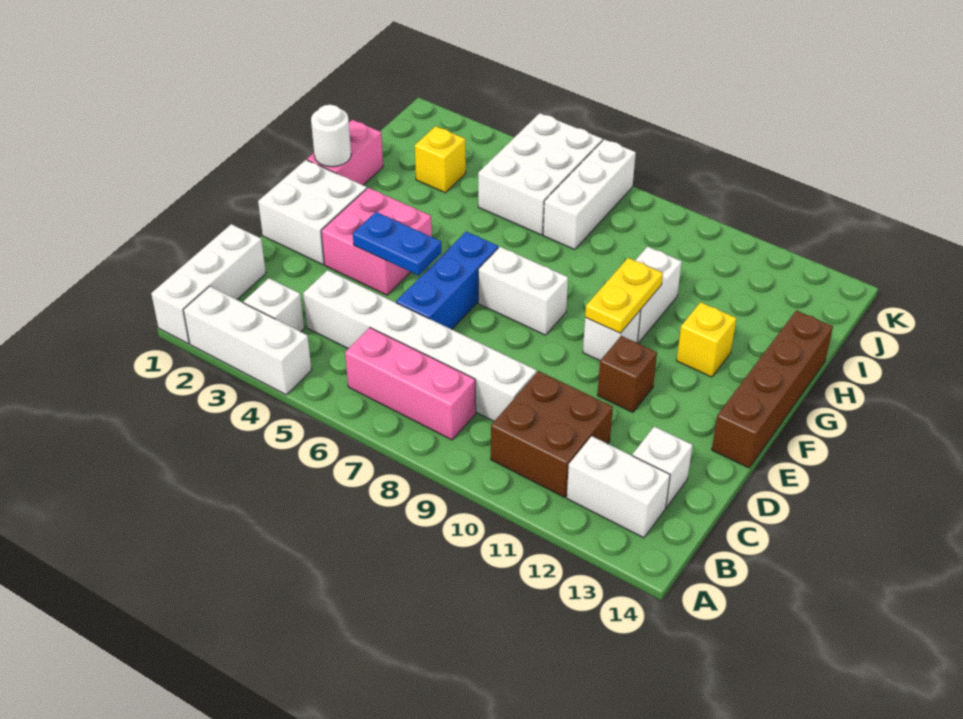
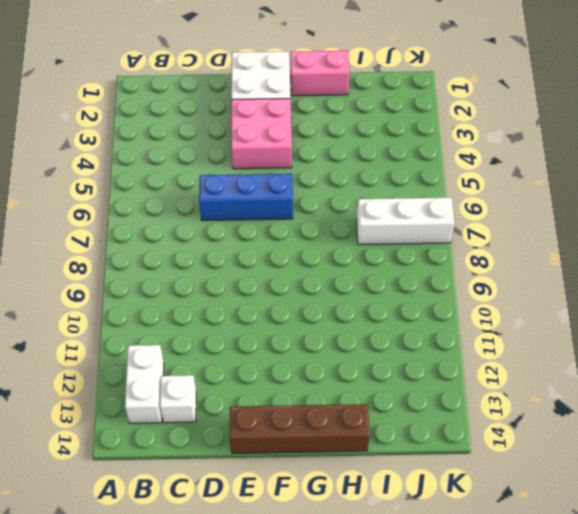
none -> white brick A1:C1 level 1
none -> white brick A2:A4 level 1
none -> white brick B3 level 1

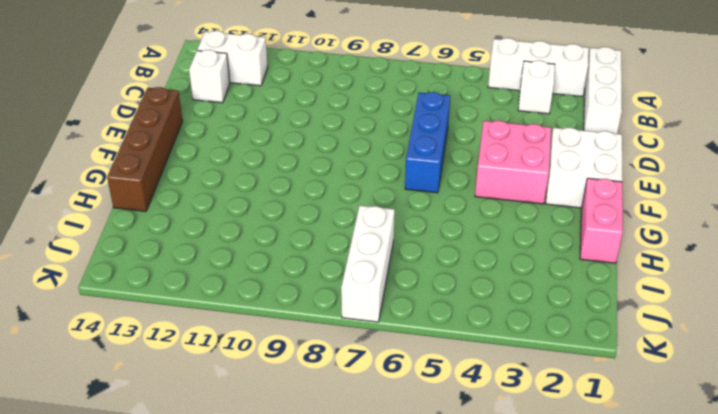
none -> pink brick B6:B8 level 1
none -> brown brick B10:C11 level 1
none -> white brick C4:C9 level 1

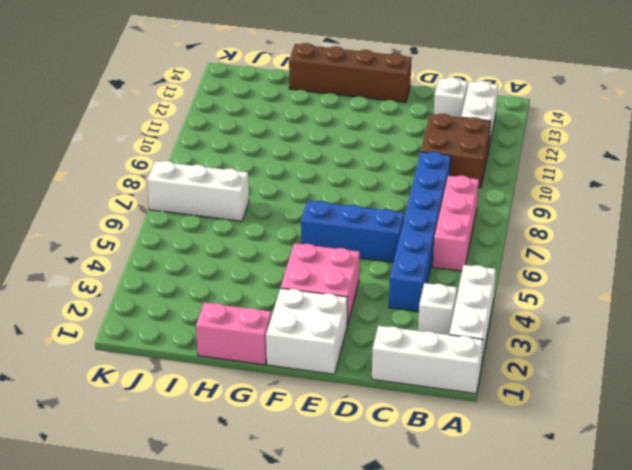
blue brick C4:C9 level 1 -> white brick C4:C9 level 1
none -> brown brick E11 level 1
none -> white brick F7:F8 level 1
none -> white brick F10 level 1

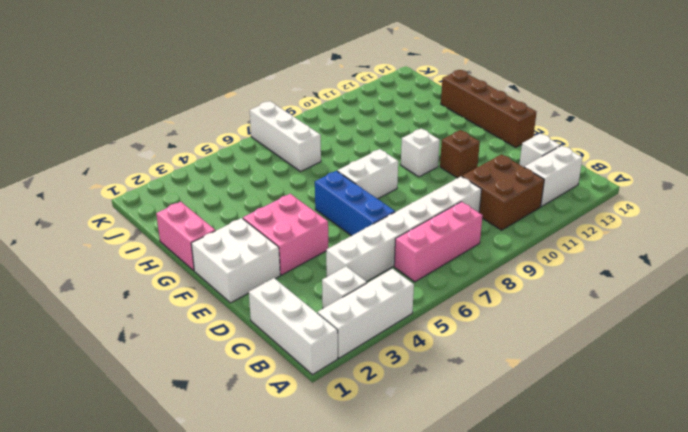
none -> white brick G10:H10 level 1
none -> yellow brick G12 level 1
none -> yellow brick I3 level 1

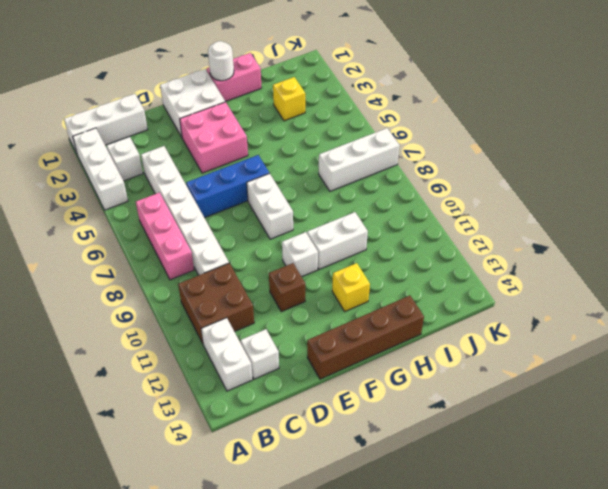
none -> white brick I5:K6 level 1
none -> blue plate E4:E5 level 2
none -> yellow plate F10:G10 level 2

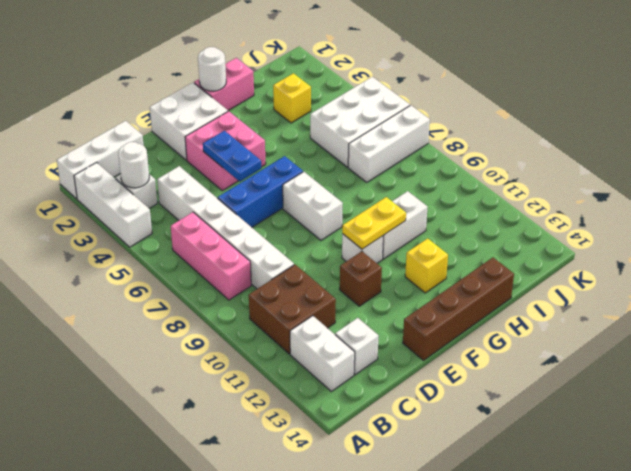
white round brick B3 level 2 -> none

